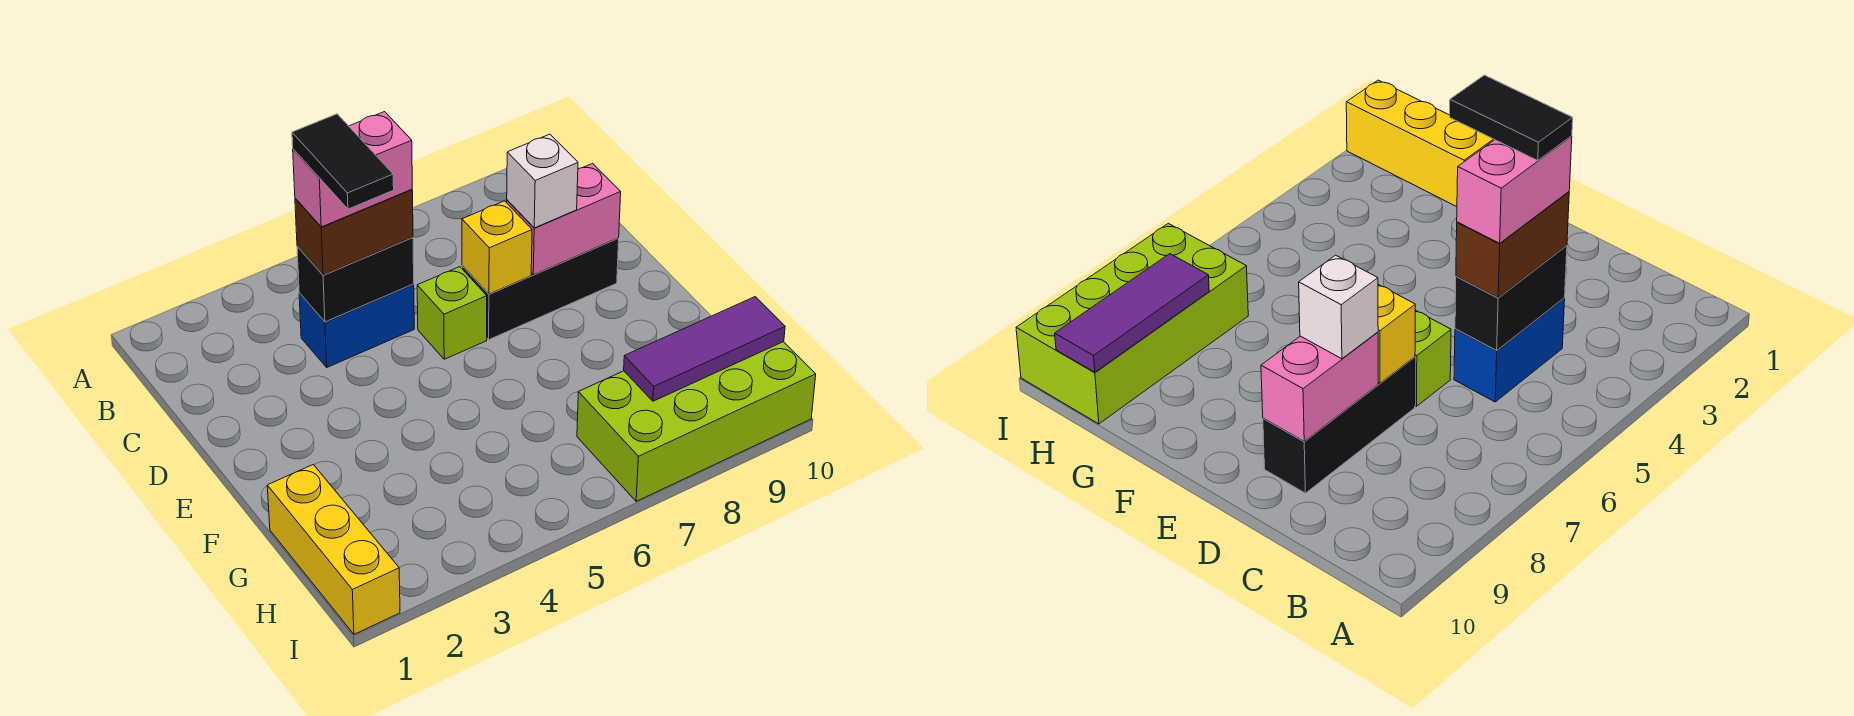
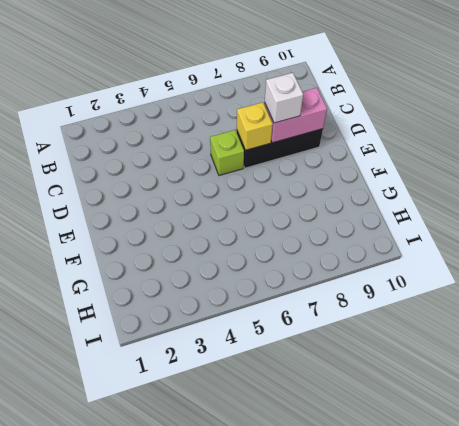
none -> blue brick C4:C5 level 1
none -> yellow brick G1:I1 level 1
none -> lime brick H7:I10 level 1

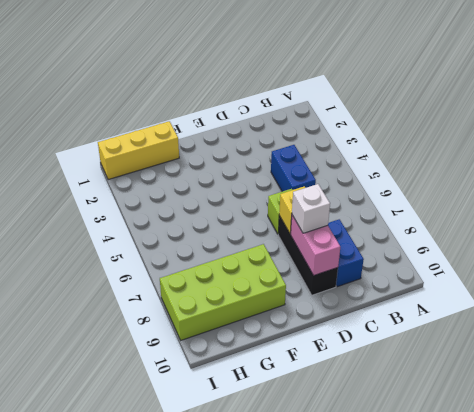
blue brick C8:C9 level 1 -> none
lime brick F8:I9 level 1 -> lime brick H7:I10 level 1
none -> black brick C4:C5 level 2
none -> purple tile H8:H10 level 2
none -> brown brick C4:C5 level 3

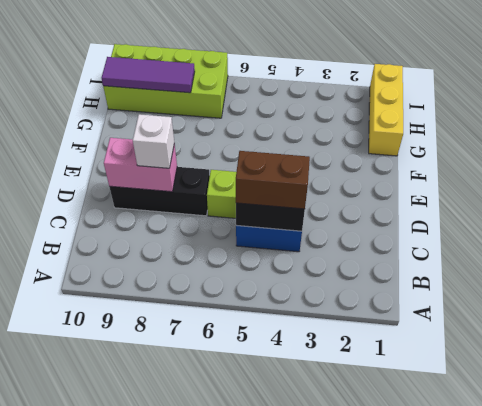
none -> yellow brick D7 level 2
none -> pink brick C4:C5 level 4
none -> black tile C4:D4 level 5

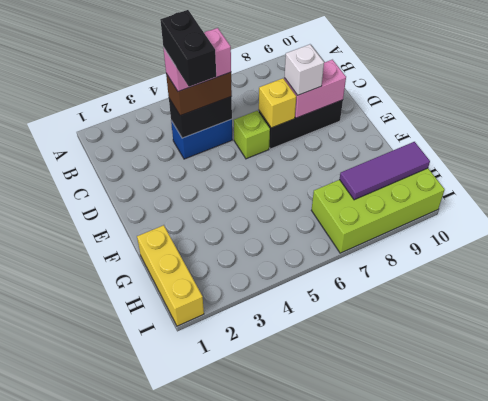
black brick C4:D4 level 5 -> black tile C4:D4 level 5

